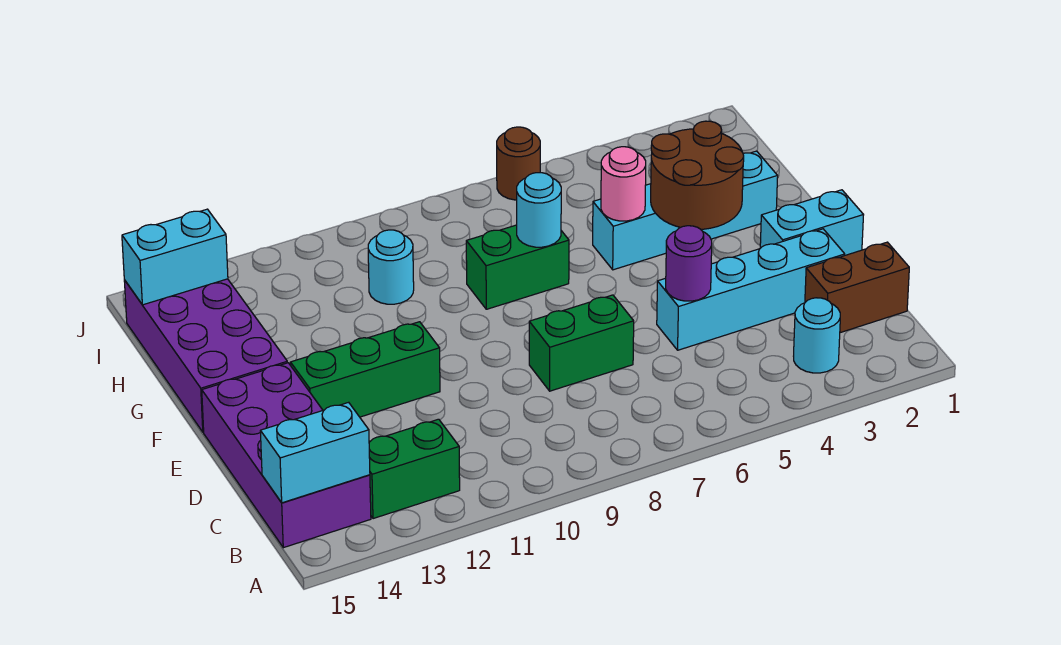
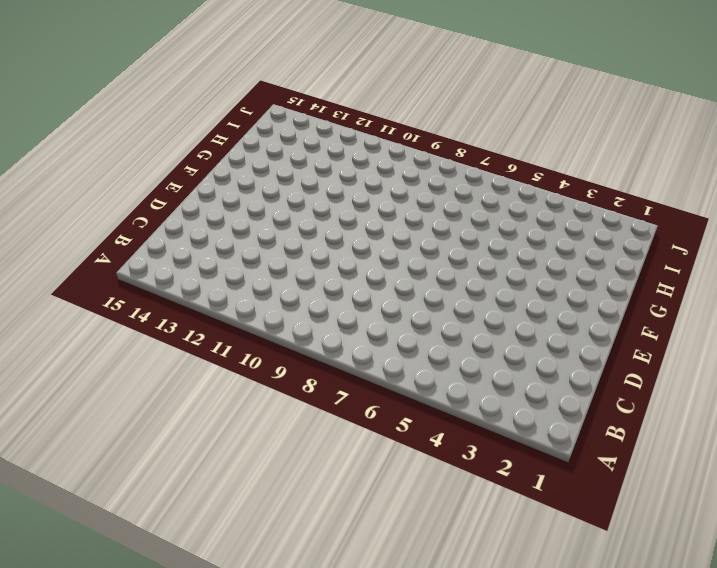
none -> cyan round brick B3 level 1
none -> green brick B12:B13 level 1
none -> purple brick B14:E15 level 1

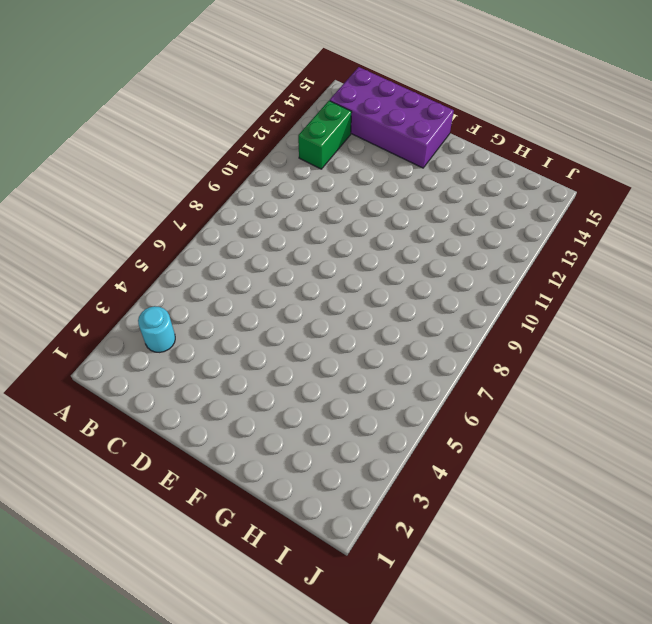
none -> brown brick C1:C2 level 1
none -> cyan brick D2:D5 level 1
none -> green brick D7:D8 level 1

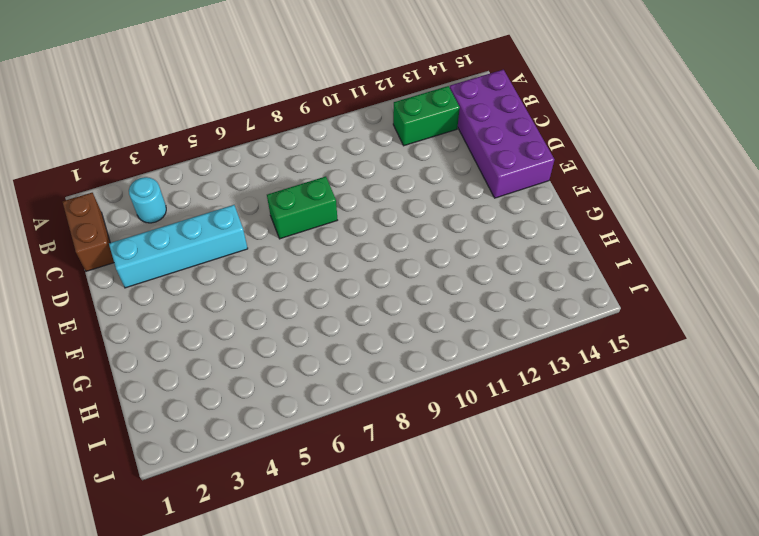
brown brick B1:C1 level 1 -> brown brick C1:C2 level 1
none -> cyan brick E1:E2 level 1
none -> green brick E11:E13 level 1
none -> purple brick F14:I15 level 1

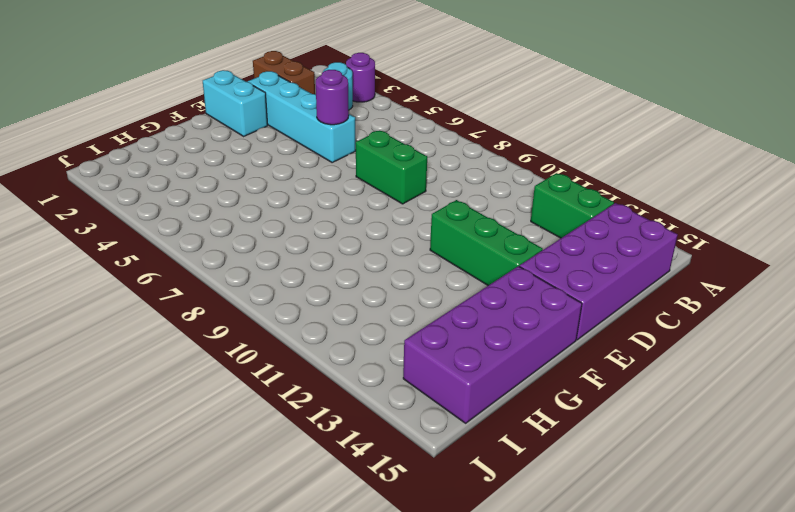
purple round brick A3 level 1 -> none
none -> cyan brick G2:G5 level 1
none -> green brick G7:G8 level 1
none -> cyan round brick H10 level 1

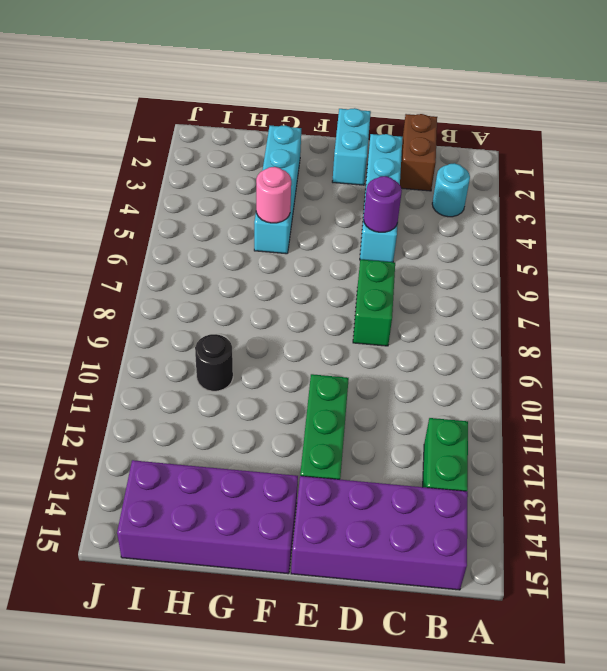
black round brick H10 level 1 -> cyan round brick H10 level 1
none -> green brick G7:G8 level 1
none -> brown round brick J6 level 1
none -> cyan brick B14:B15 level 2

